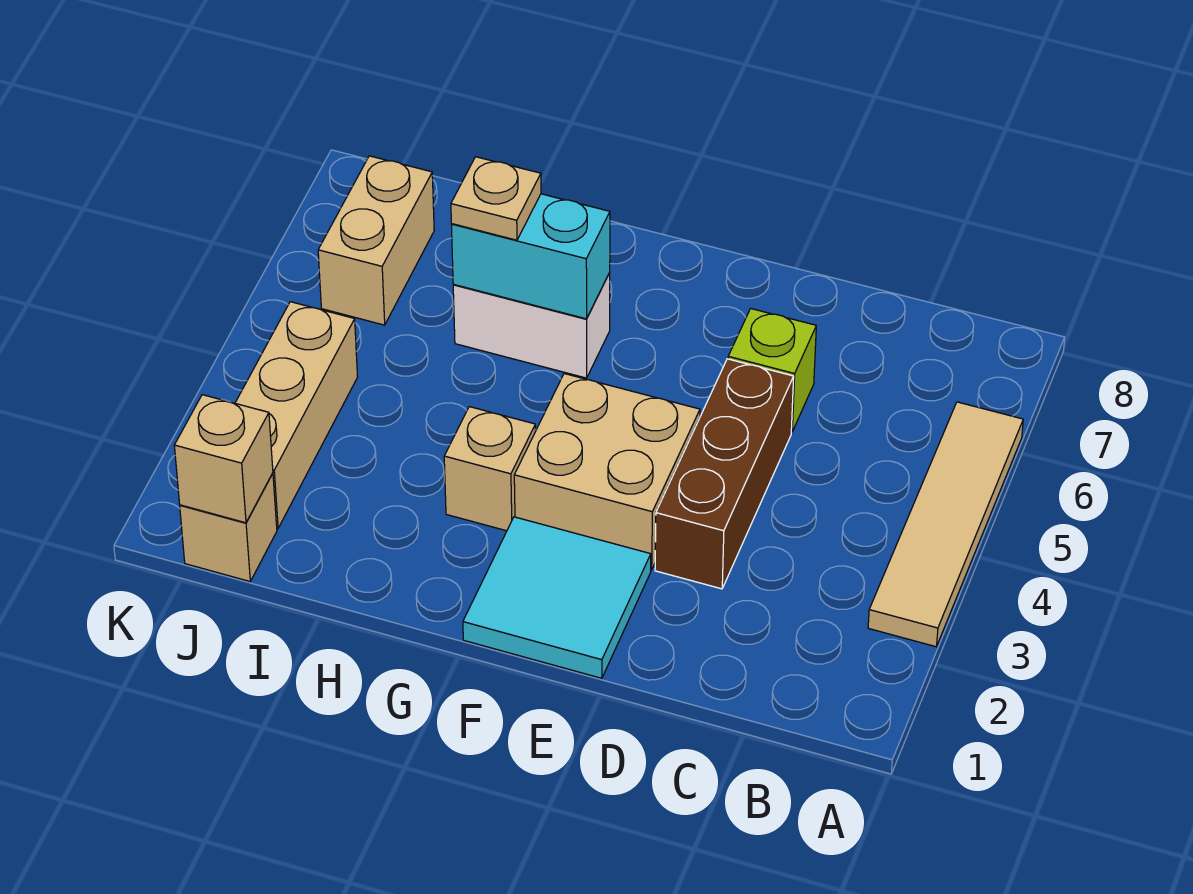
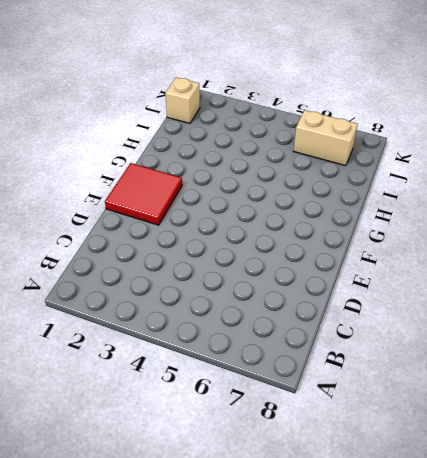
red tile E1:F2 level 1 -> cyan tile E1:F2 level 1
none -> tan tile A3:A6 level 1
none -> brown brick D3:D5 level 1
none -> lime brick D6 level 1

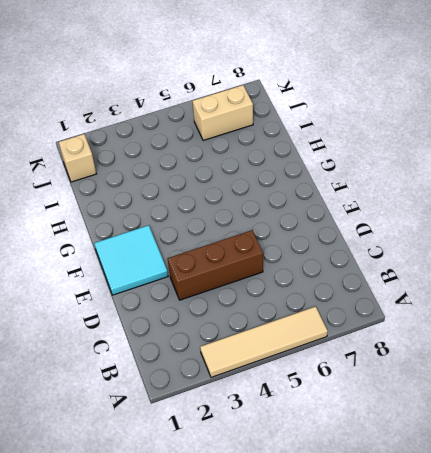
none -> lime brick D6 level 1
none -> tan brick E3:F4 level 1
none -> tan brick G3 level 1

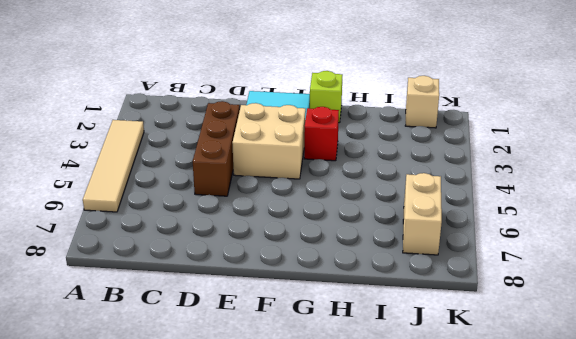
lime brick G1 level 1 -> lime brick D6 level 1
red brick G3 level 1 -> tan brick G3 level 1
none -> white brick G6:H6 level 1
none -> tan brick J2:J4 level 1
none -> cyan brick G6:H6 level 2

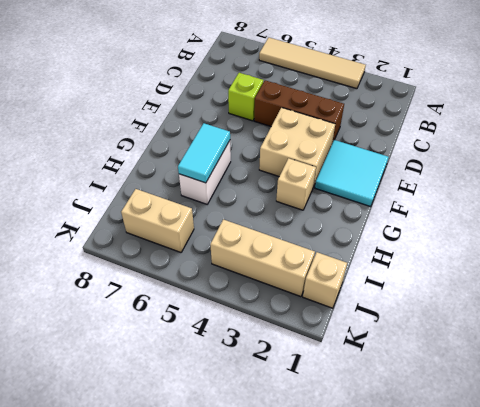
cyan tile G6:H6 level 2 -> cyan brick G6:H6 level 2
none -> tan brick J1 level 2
none -> tan plate H6 level 3

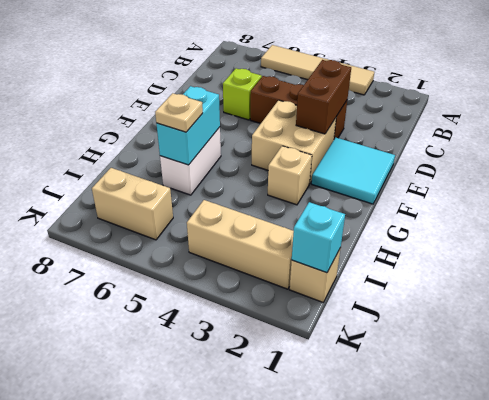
brown brick D3:E3 level 2 -> none
cyan brick J1 level 2 -> tan brick J1 level 2

